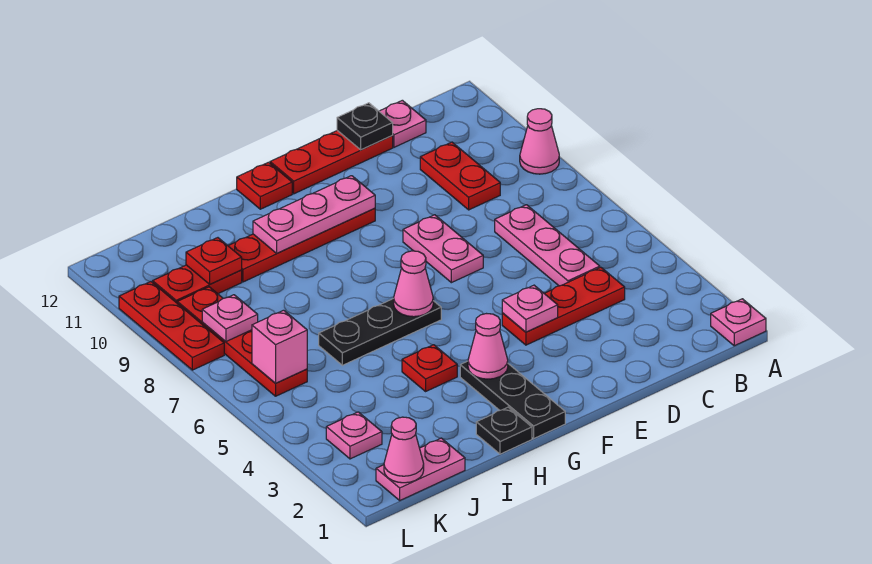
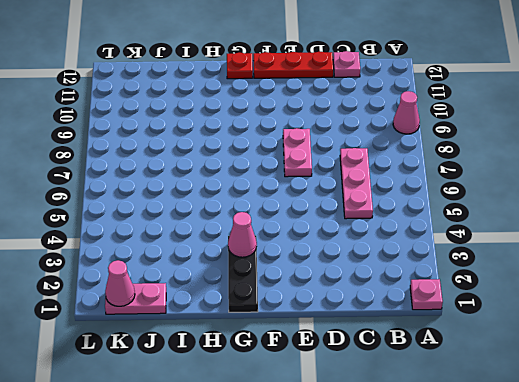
none -> red plate C4:E4 level 1
none -> red plate C9:C10 level 1
none -> red plate F10:I10 level 1

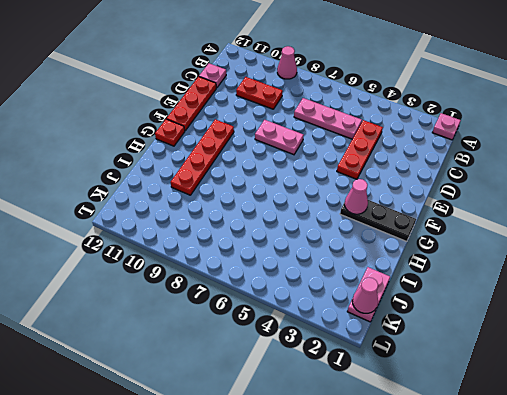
none -> black plate G6:I6 level 1
none -> black plate H1 level 1
none -> red plate H4 level 1

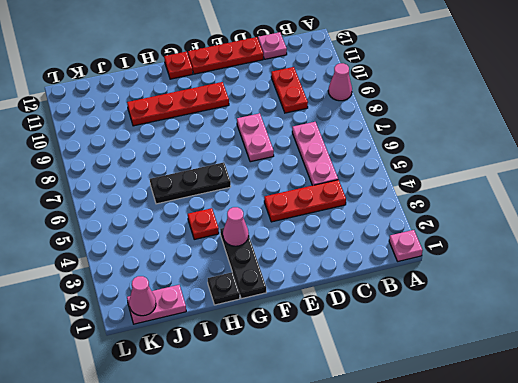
none -> red plate J10:K10 level 1
none -> pink plate K3 level 1
none -> red plate K6:K9 level 1

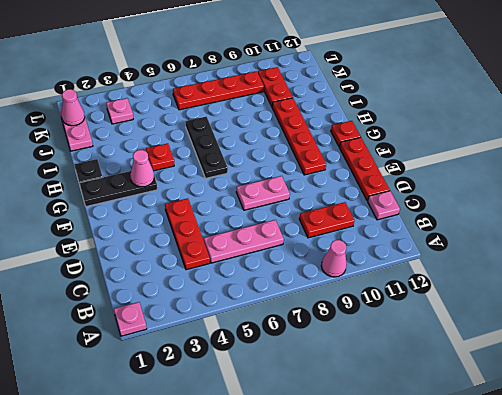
none -> red plate L8:L10 level 1
none -> black plate D12 level 2
none -> pink plate E4 level 2

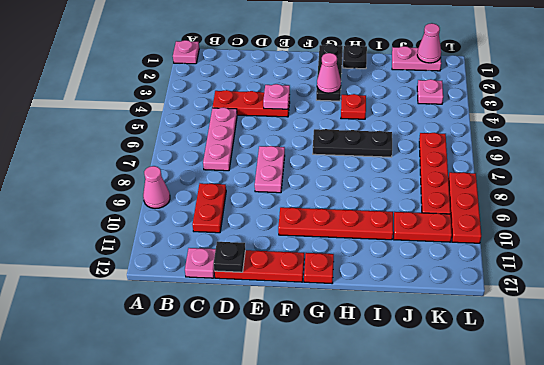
none -> pink plate F10:H10 level 2
none -> pink cone G6 level 2
none -> red plate J10 level 2

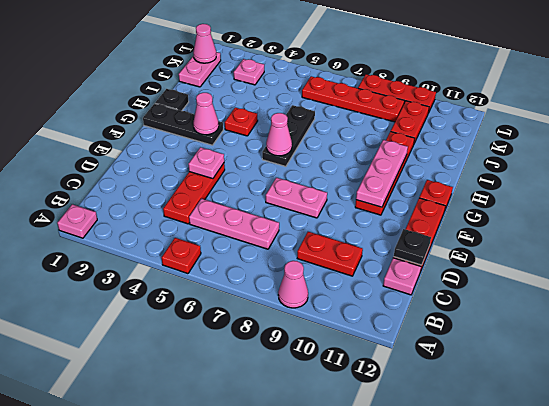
red plate A5 level 1 -> red plate J10 level 2
none -> pink brick K6 level 2
none -> pink plate K8 level 2

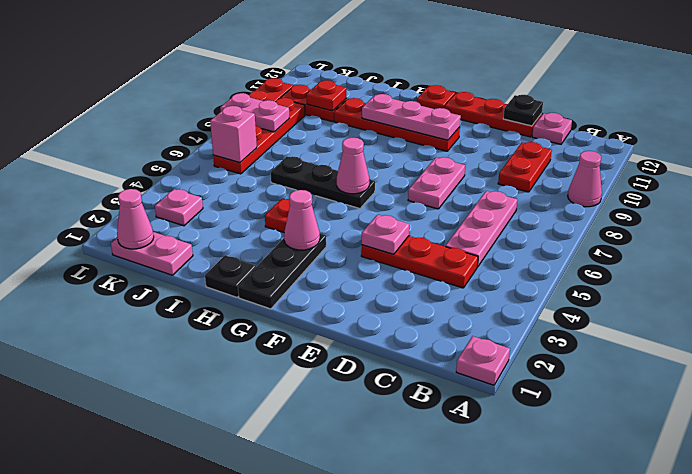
pink plate K8:L8 level 2 -> pink plate K8 level 2

